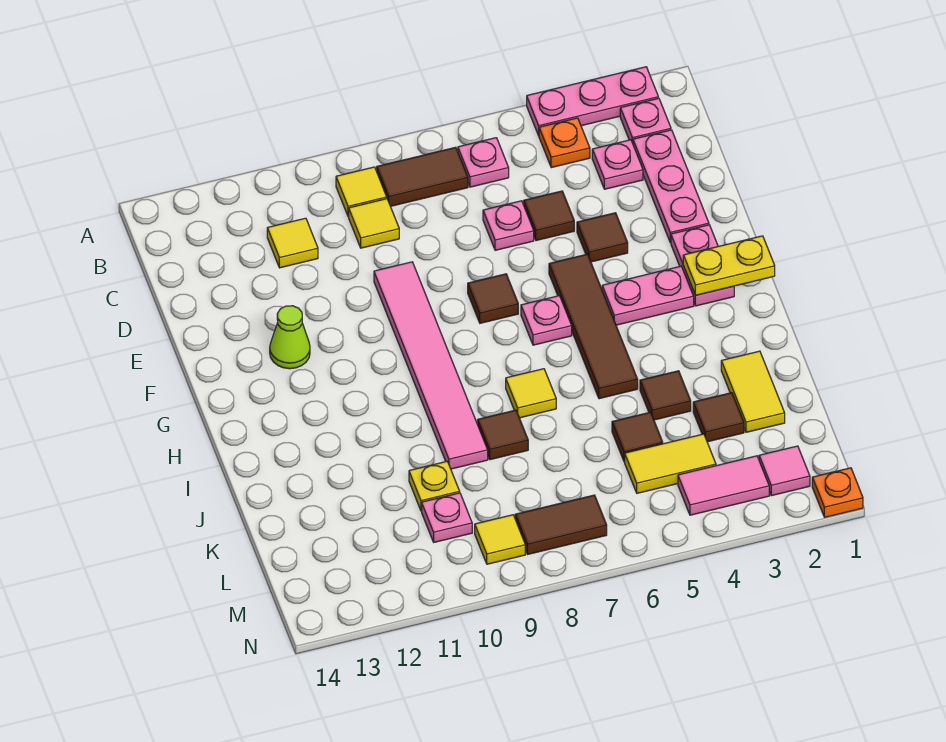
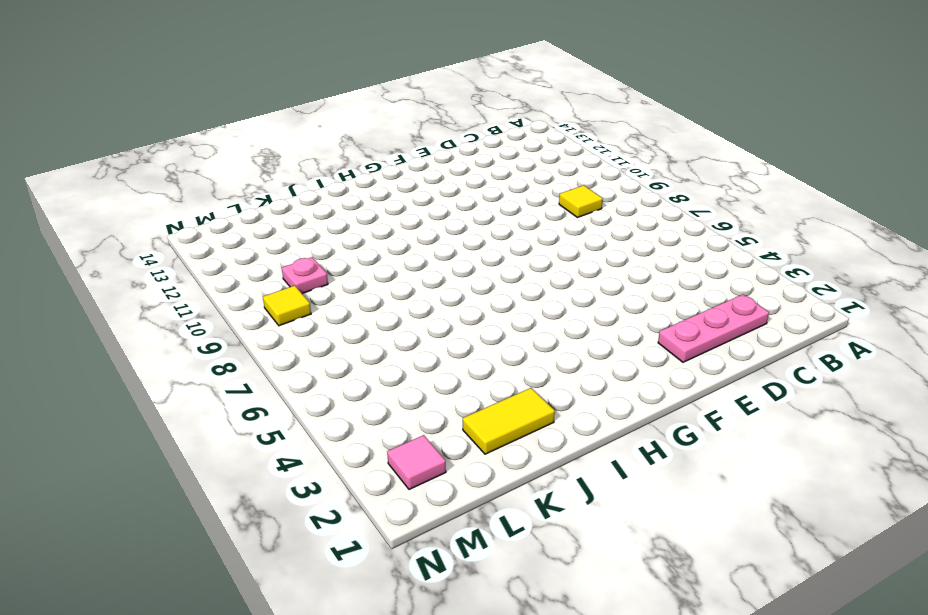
none -> pink plate A2:A4 level 1
none -> pink plate B2 level 1
none -> orange plate B4 level 1
none -> pink plate B6 level 1

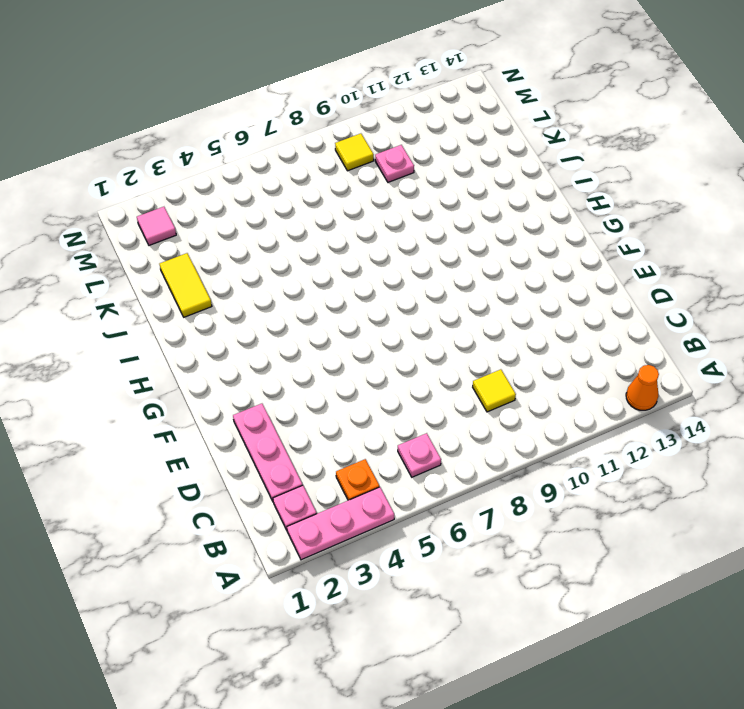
orange cone A13 level 1 -> none
none -> brown tile B7:B8 level 1
none -> yellow tile B9 level 1
none -> pink plate C3 level 1
none -> yellow tile C11 level 1

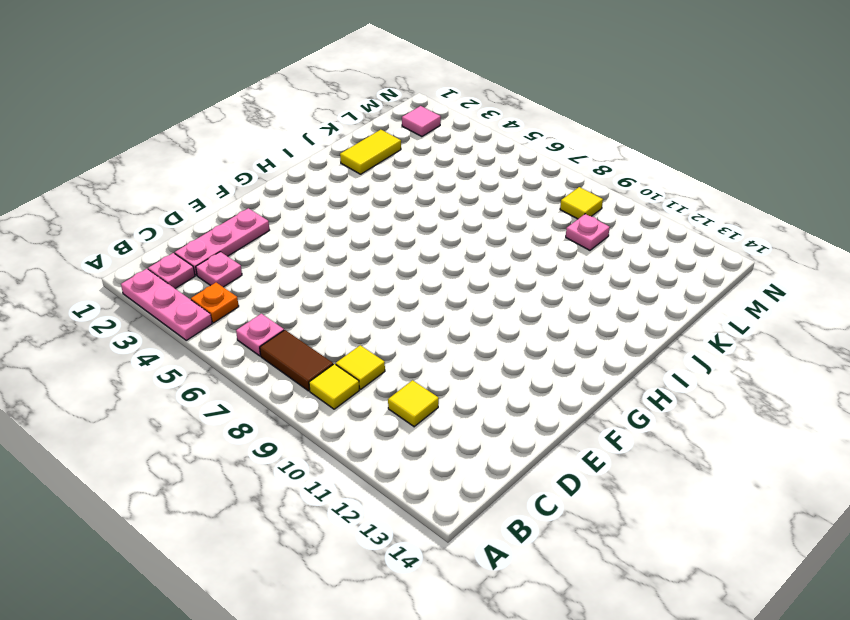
none -> brown tile D5 level 1
none -> pink plate D6 level 1
none -> brown tile E4 level 1
none -> pink tile E9:J9 level 1

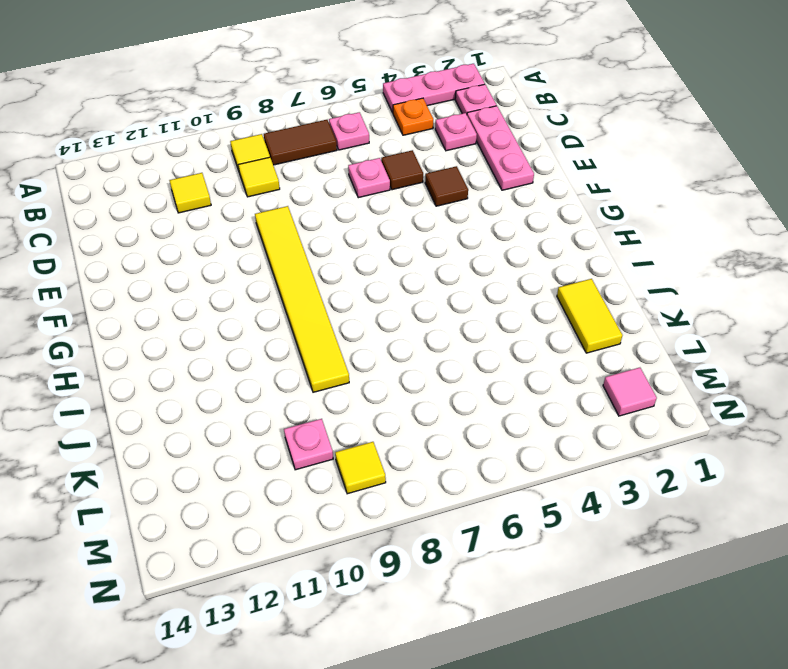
yellow tile E9:J9 level 1 -> pink tile E9:J9 level 1
none -> pink plate F2:G2 level 1
none -> brown tile F5:I5 level 1
none -> brown tile F7 level 1
none -> lime cone F12 level 1

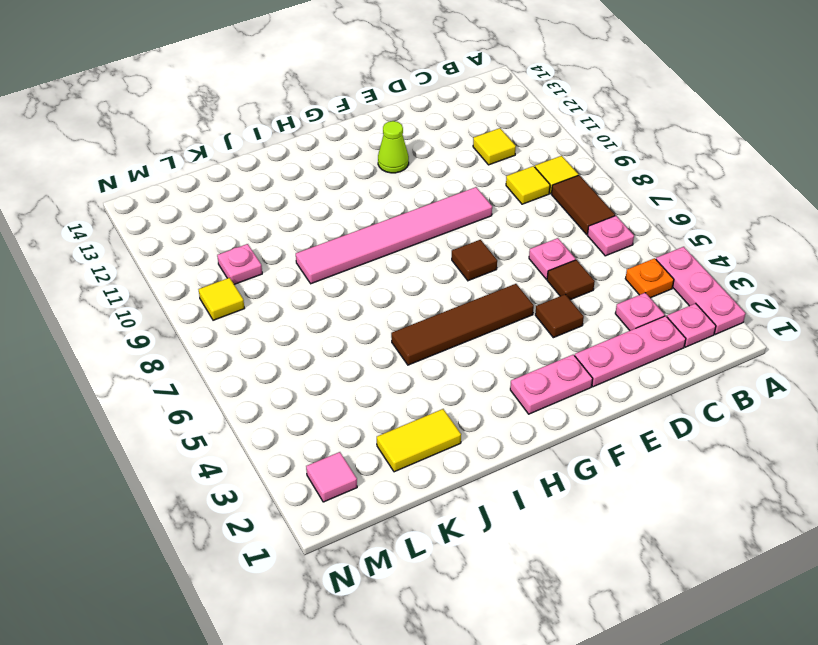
none -> pink plate G3:G4 level 1
none -> pink plate G6 level 1
none -> yellow tile I7 level 1
none -> brown tile J4 level 1

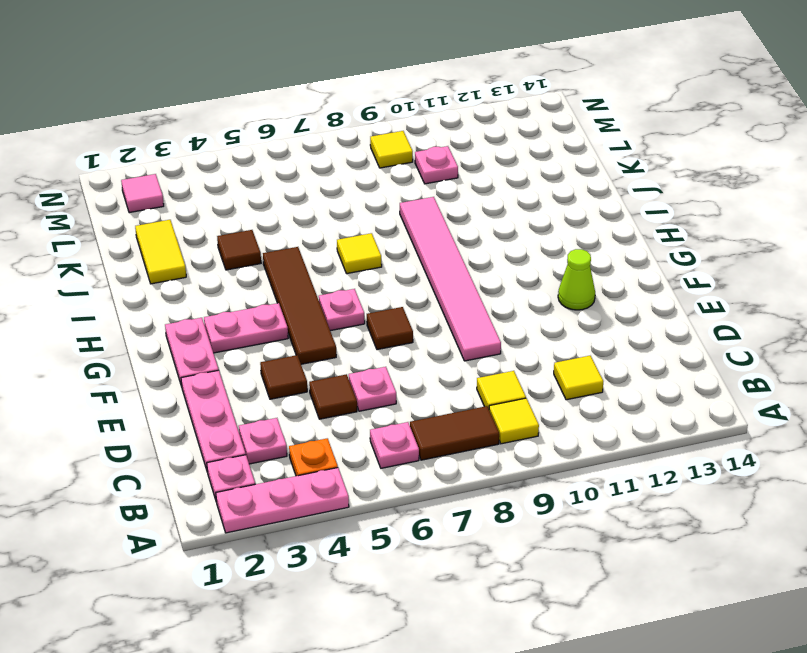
none -> brown tile J8 level 1
none -> brown tile K3 level 1
none -> brown tile K5 level 1
none -> yellow plate K10 level 1

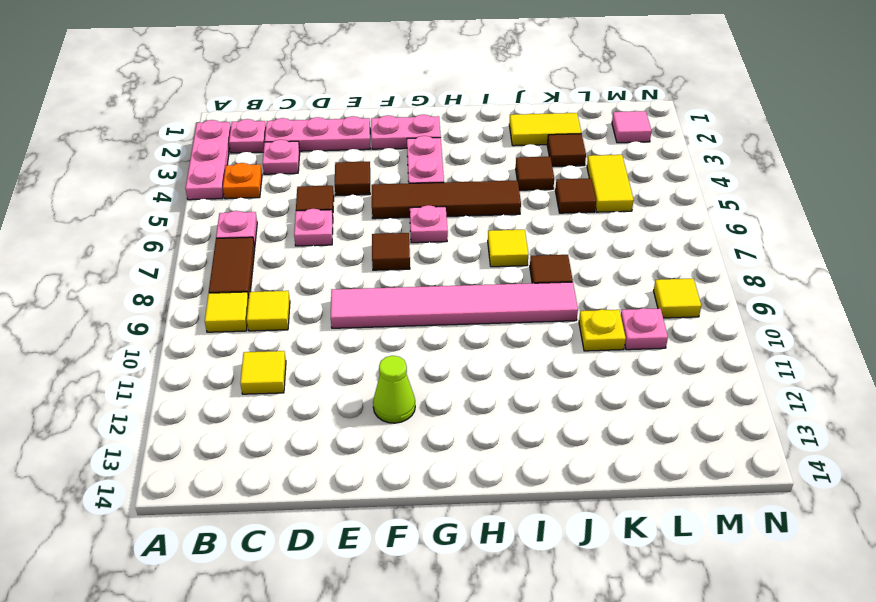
none -> pink tile M3:M4 level 1
none -> brown tile M7:M8 level 1
none -> orange plate N1 level 1
none -> yellow plate G1:G2 level 2

